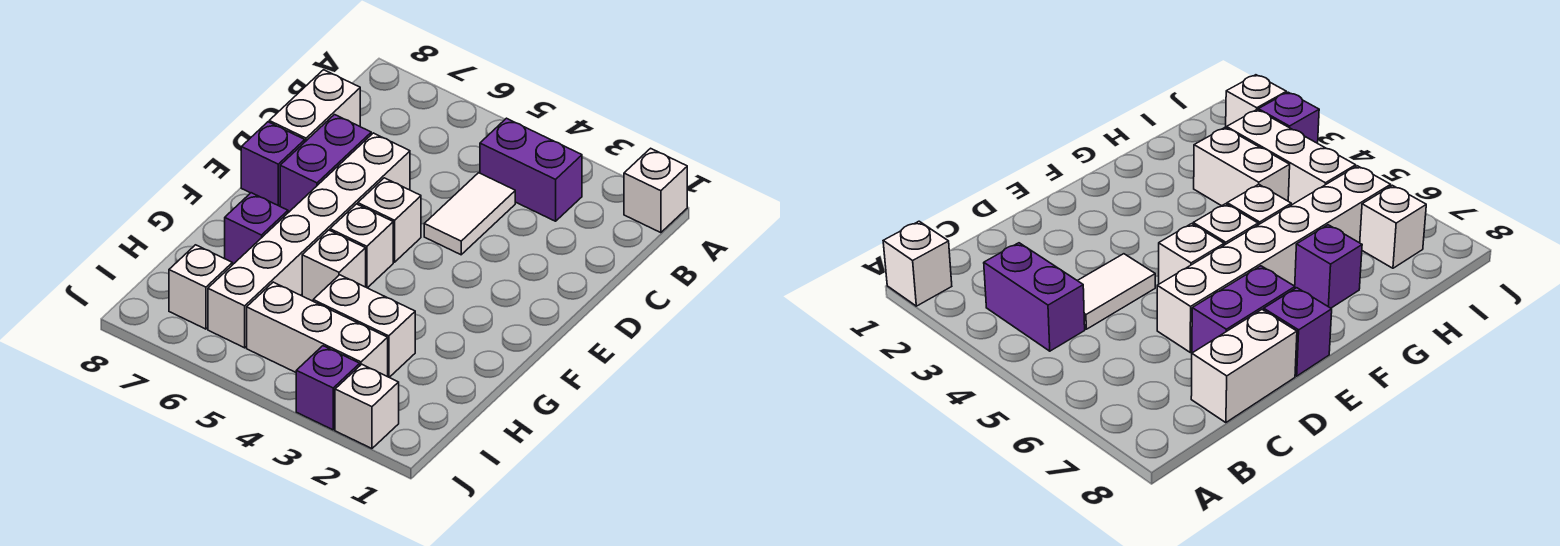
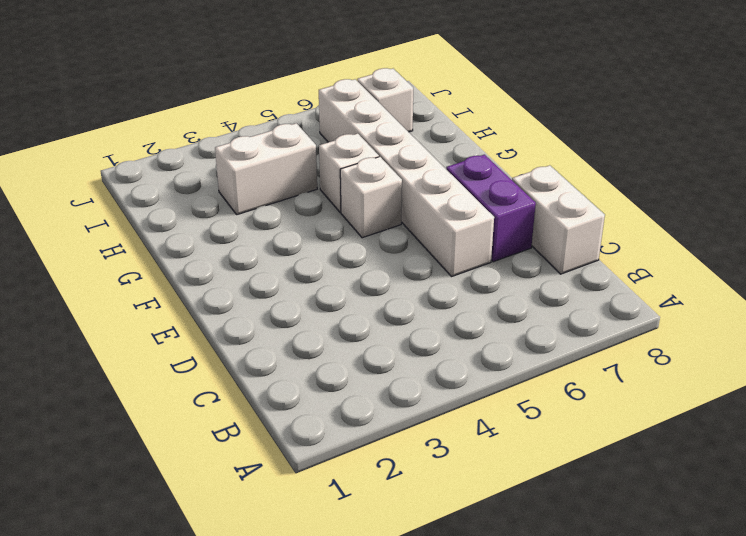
none -> white brick A1 level 1
none -> purple brick B3:B4 level 1
none -> white tile C4:D4 level 1

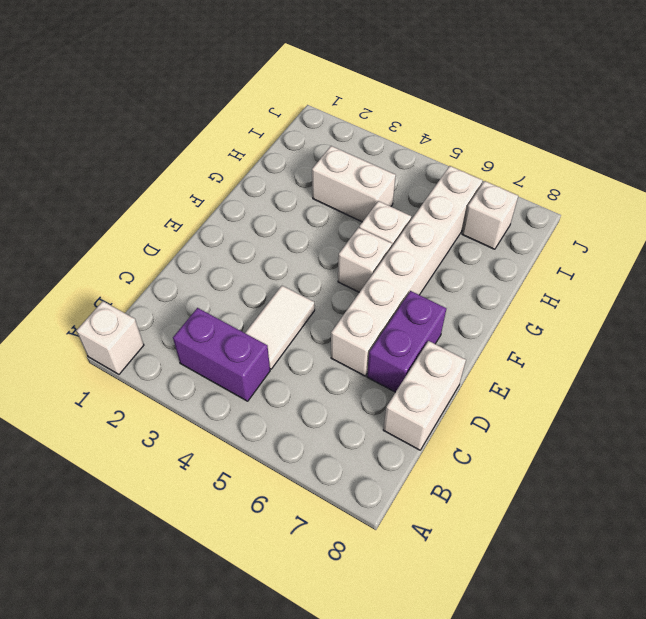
none -> white brick E5 level 1
none -> purple brick E8 level 1
none -> purple brick G7 level 1

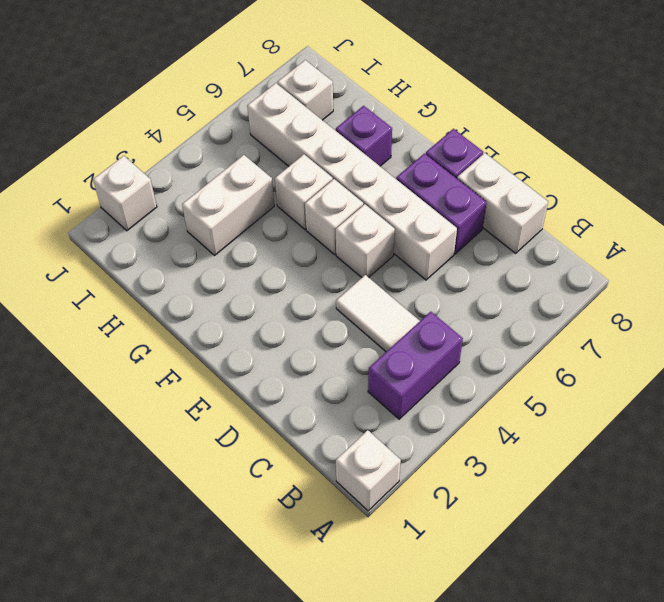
none -> white brick I3:I5 level 1
none -> purple brick J3 level 1

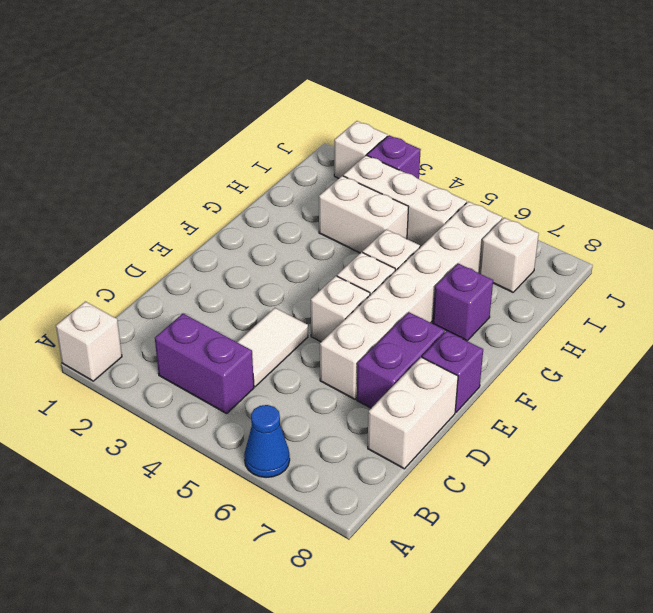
blue cone A6 level 1 -> none

